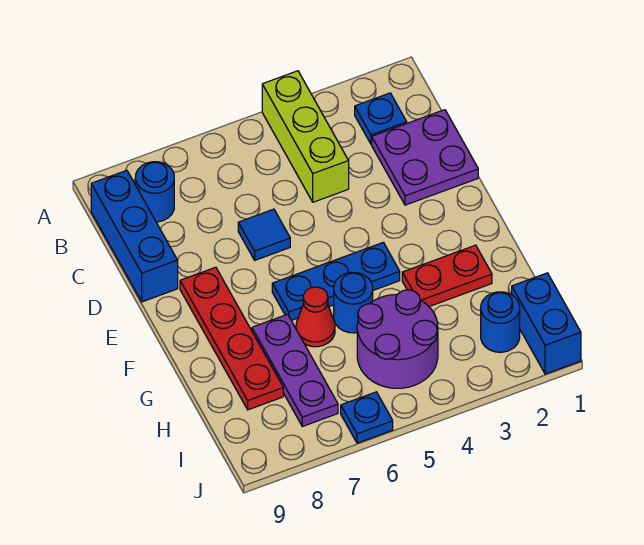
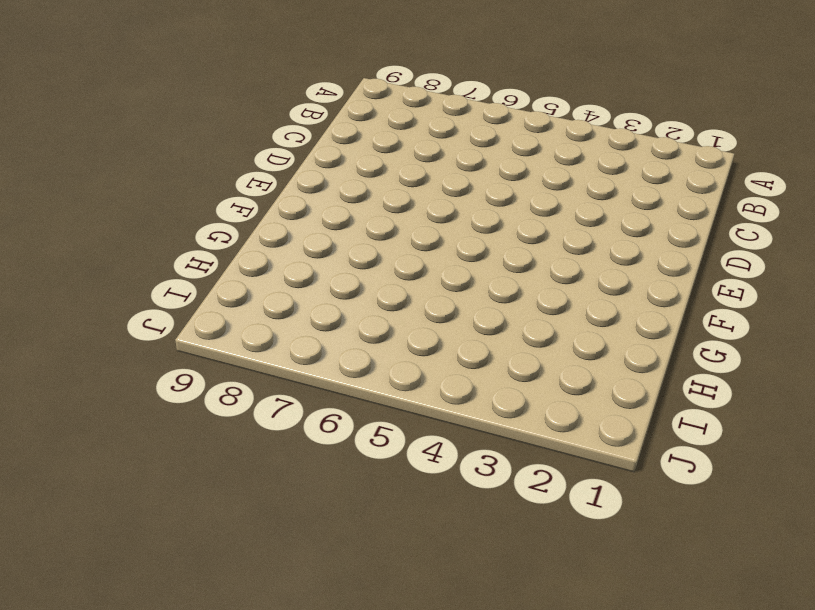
none -> lime brick A4:C4 level 1
none -> blue plate B2 level 1
none -> blue round brick B8 level 1

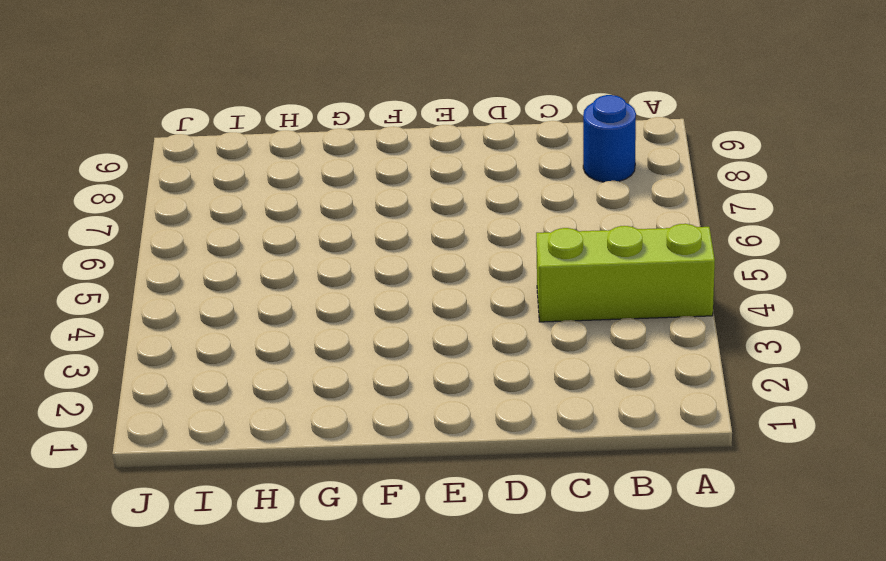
none -> blue plate B2 level 1
none -> blue brick B9:D9 level 1
none -> purple plate C1:D2 level 1

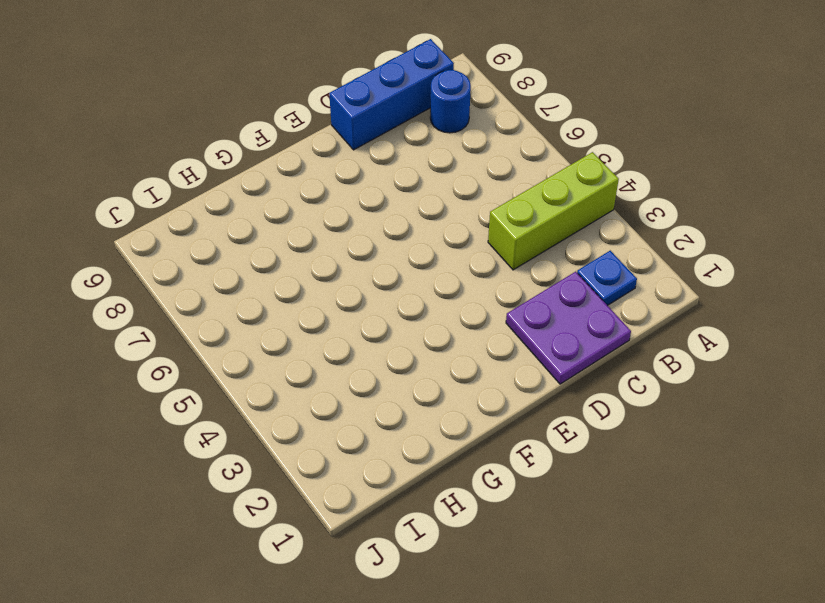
none -> blue tile D6 level 1
none -> red plate E8:H8 level 1
none -> blue plate F4:F6 level 1

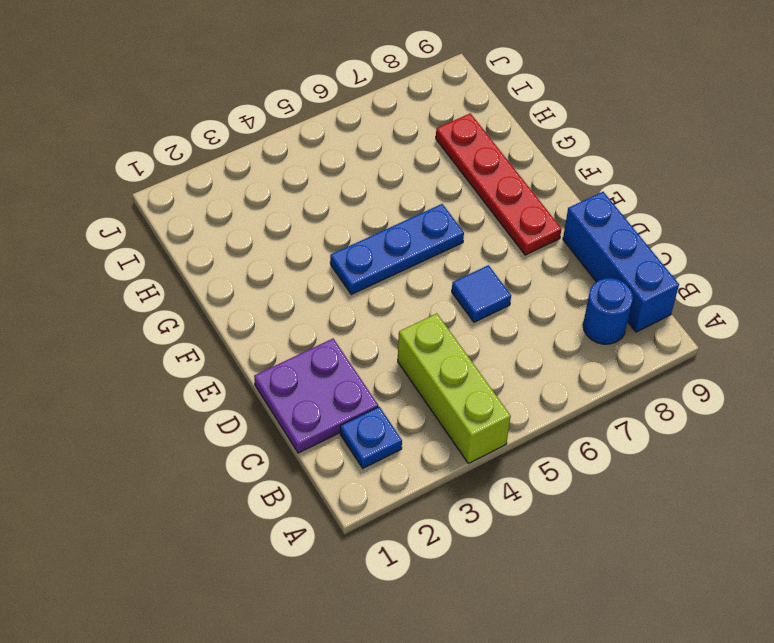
none -> red plate G2:G3 level 1
none -> blue round brick G5 level 1
none -> red cone G6 level 1

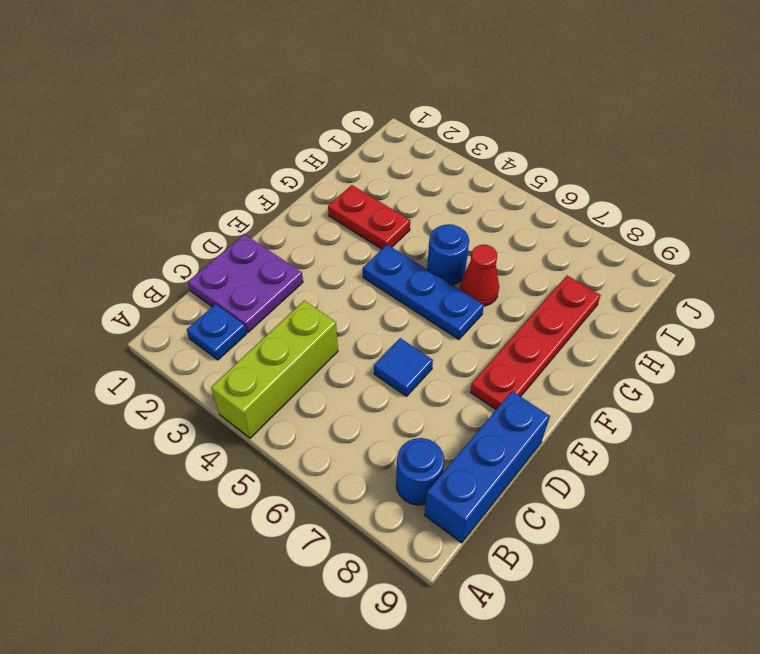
none -> purple plate G7:I7 level 1
none -> purple round brick H4:I5 level 1
none -> blue brick I1:J1 level 1

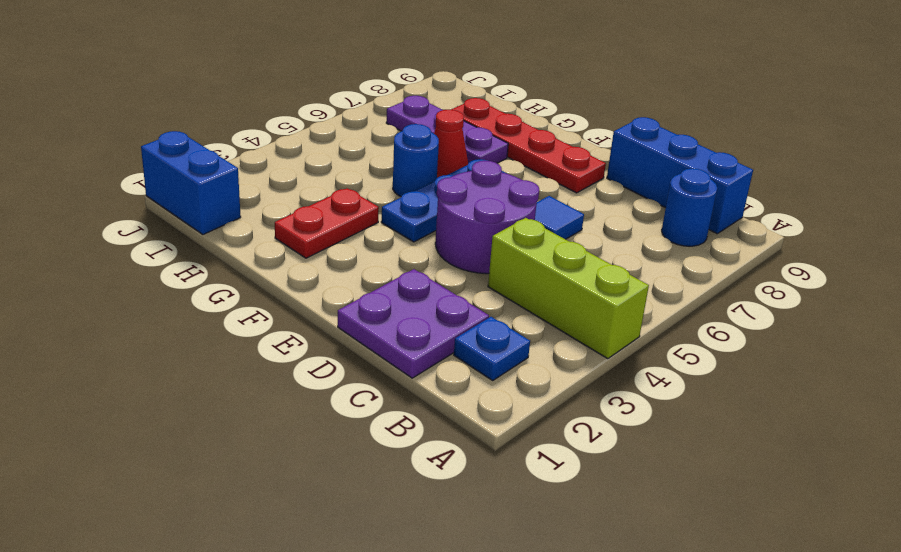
purple round brick D4:E5 level 1 -> purple round brick H4:I5 level 1
none -> blue round brick I2 level 1
none -> blue plate J6 level 1

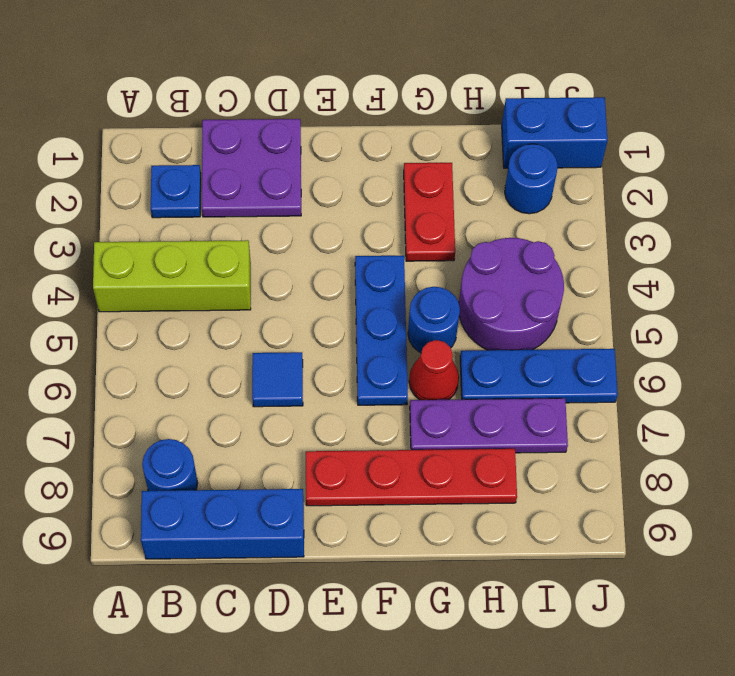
blue plate H6:J6 level 1 -> blue plate J6 level 1

